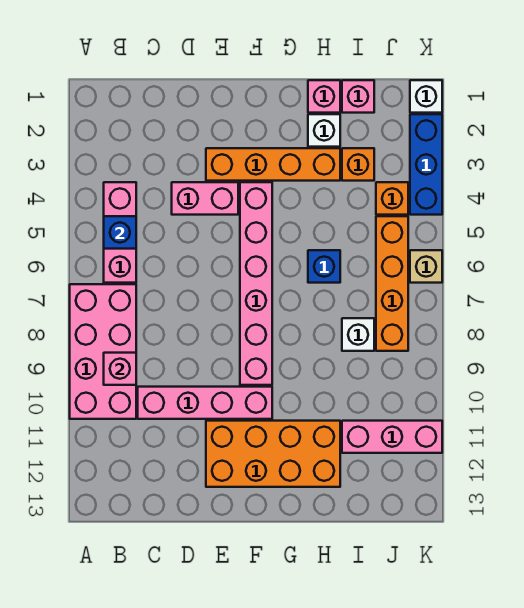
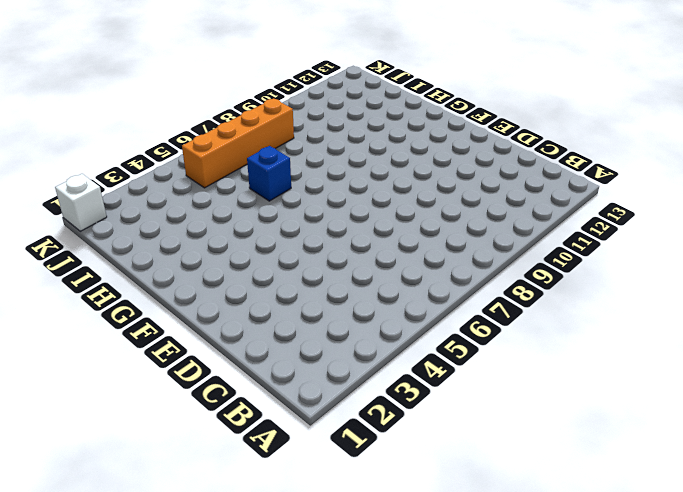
none -> pink brick A7:B10 level 1
none -> pink brick B4:B6 level 1
none -> pink brick C10:F10 level 1

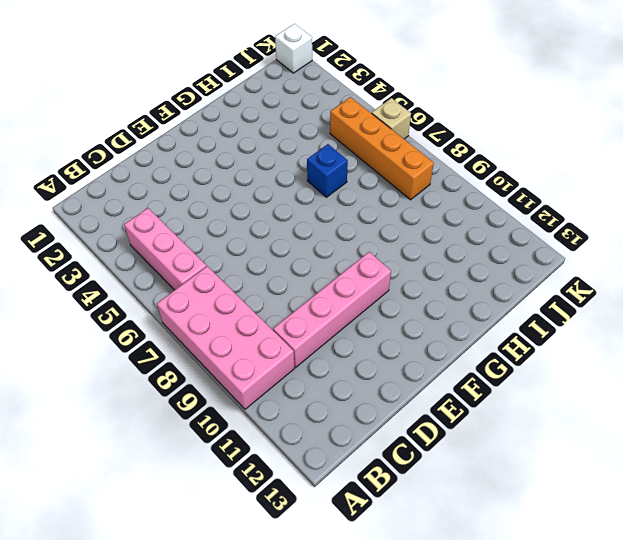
none -> pink brick D4:E4 level 1
none -> orange brick E3:H3 level 1
none -> orange brick E11:H12 level 1

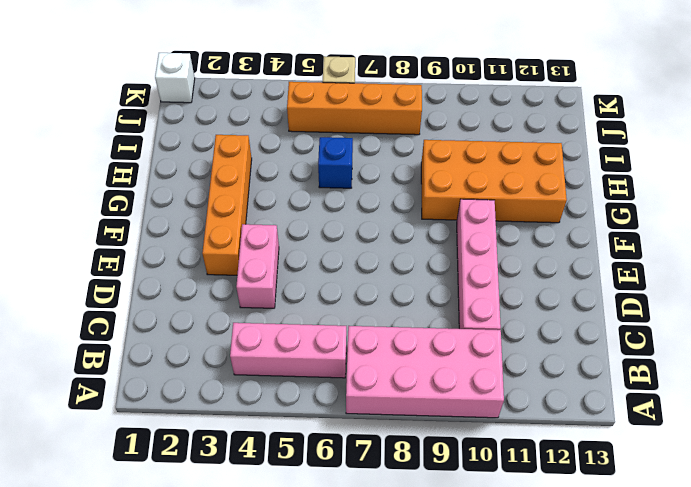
orange brick G9:H12 level 1 -> orange brick E11:H12 level 1
none -> pink brick F4:F9 level 1
none -> pink brick H1 level 1
none -> white brick H2 level 1

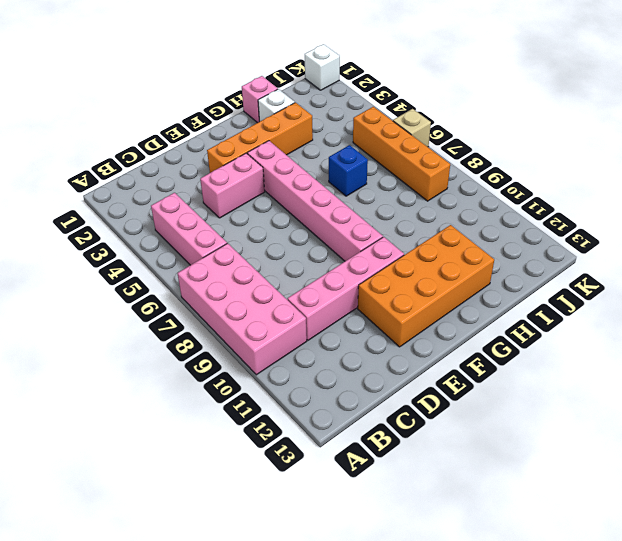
none -> pink brick I1 level 1
none -> orange brick I3 level 1
none -> white brick I8 level 1

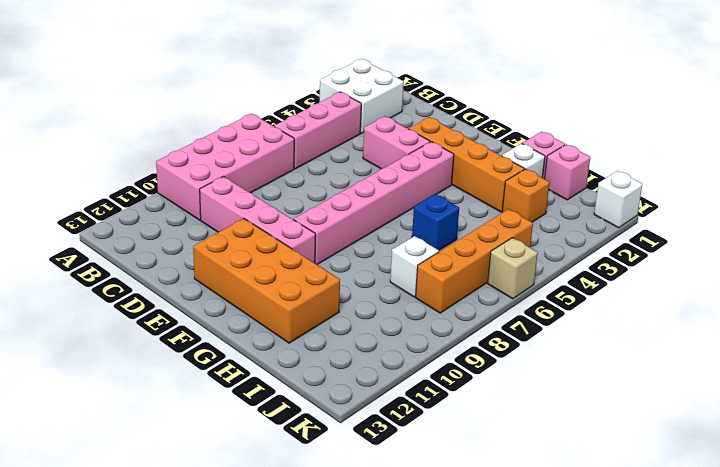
white brick A2:B3 level 1 -> none
none -> pink brick I11:K11 level 1
none -> orange brick J4 level 1
none -> blue brick K2:K4 level 1

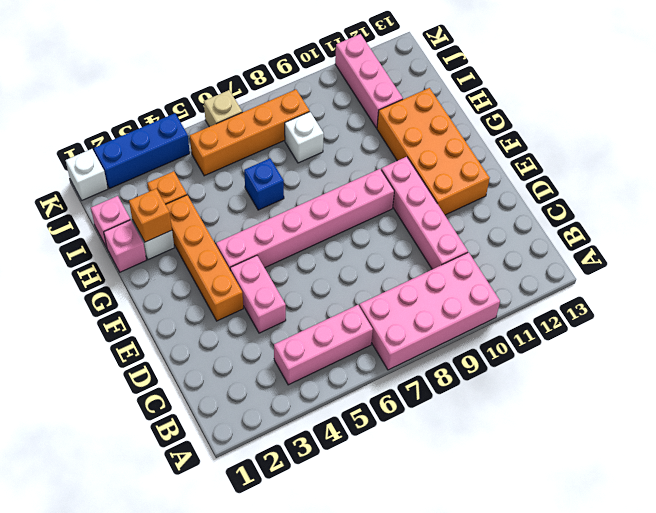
orange brick H2 level 2 -> orange brick J4 level 1
none -> blue brick B5 level 2
none -> pink brick B9 level 2

